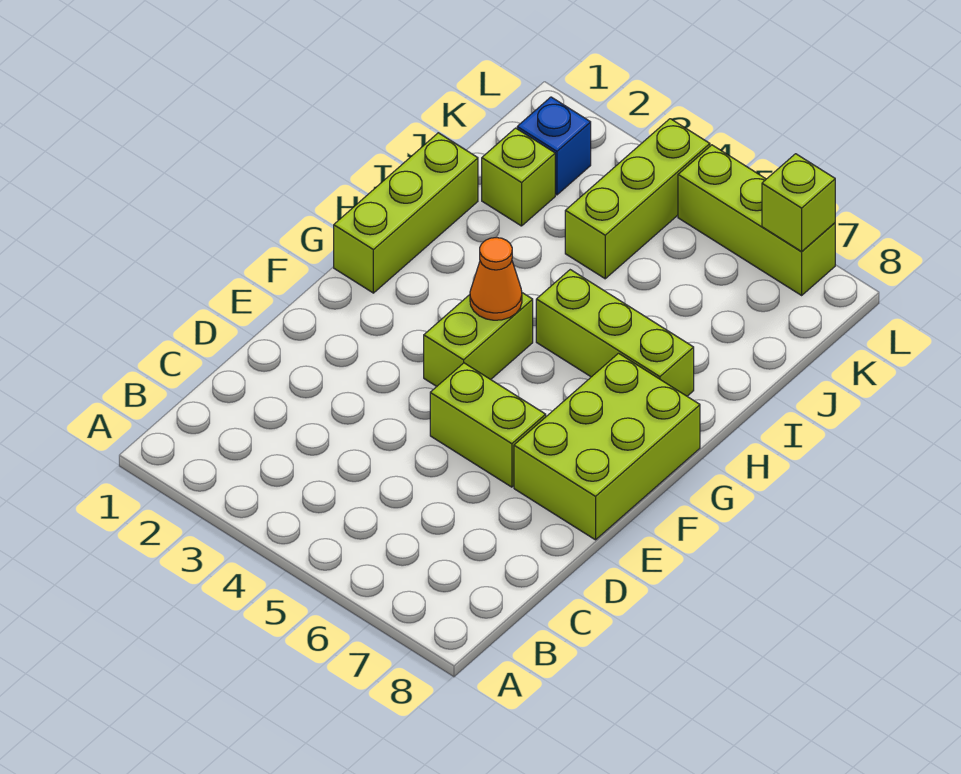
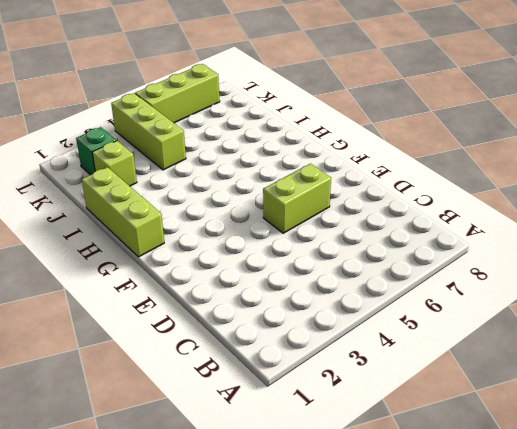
green brick K2 level 1 -> blue brick K2 level 1
none -> lime brick E7:G8 level 1
none -> lime brick F4:G4 level 1

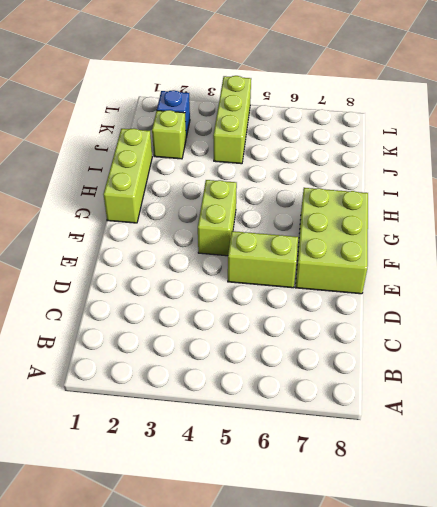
none -> lime brick H5:H7 level 1
none -> lime brick L5:L7 level 1

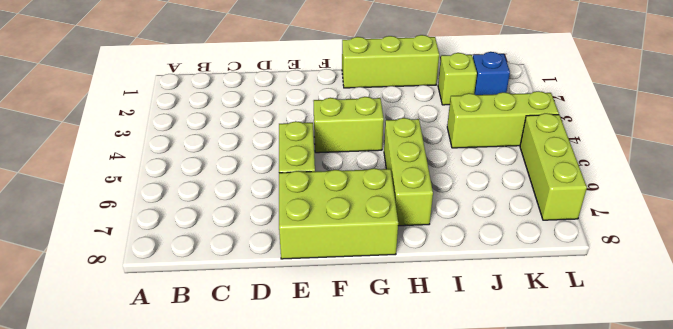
none -> orange cone G4 level 2
none -> lime brick L7 level 2

